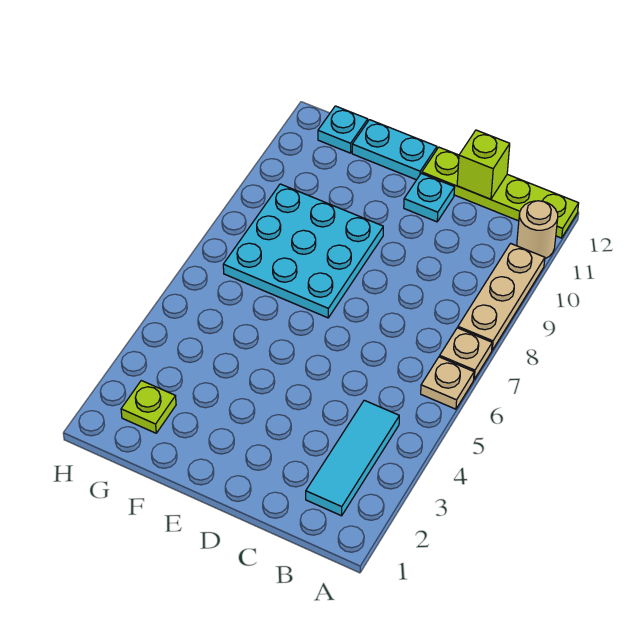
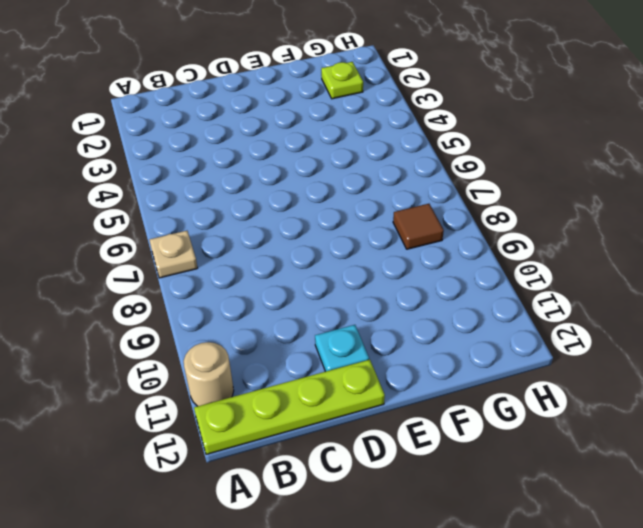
brown tile G8 level 1 -> cyan plate E7:G9 level 1
none -> tan plate A6 level 1
none -> tan plate A8:A10 level 1
none -> cyan tile B2:B4 level 1

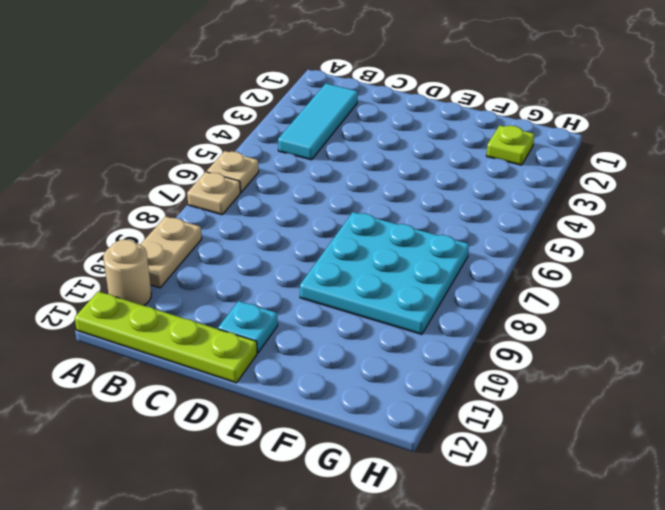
tan plate A9:A10 level 1 -> tan plate A8:A10 level 1
none -> cyan plate E12:F12 level 1
none -> cyan plate G12 level 1
none -> lime brick C12 level 2

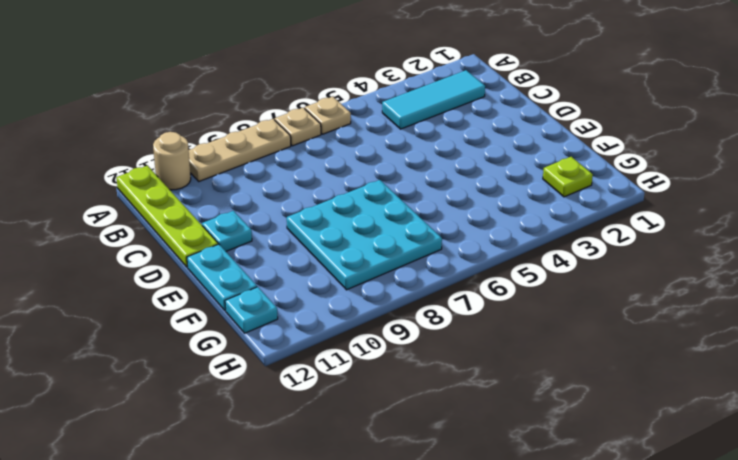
none -> lime brick C12 level 2

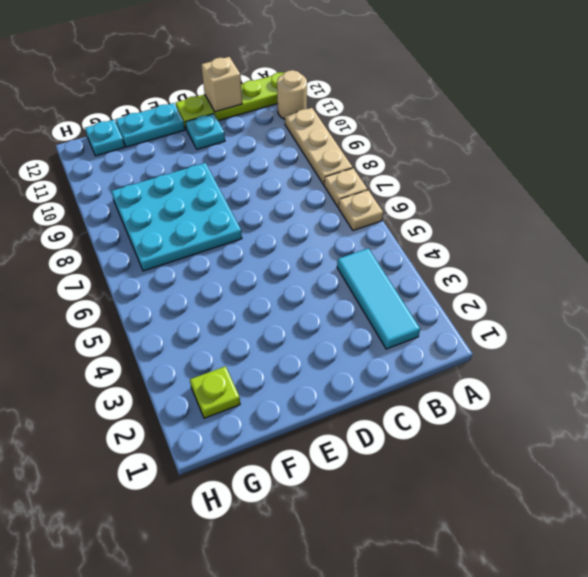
tan brick C12 level 2 -> lime brick C12 level 2

